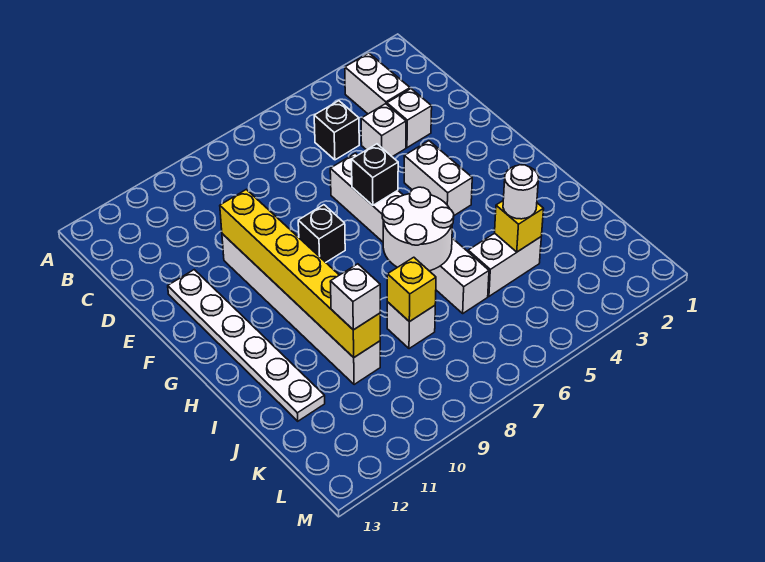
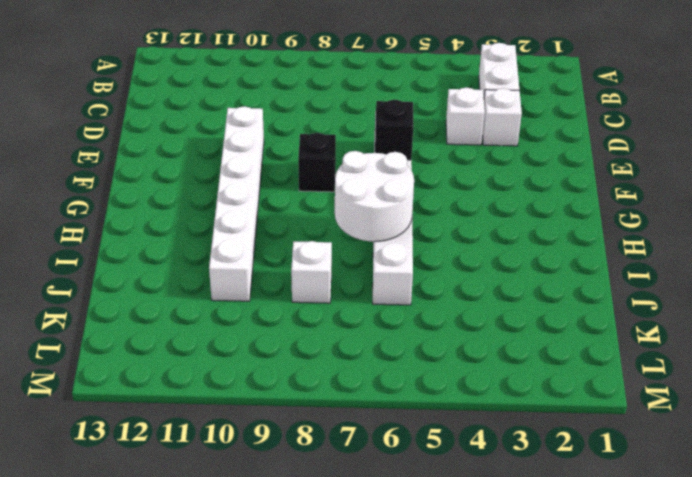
none -> black brick C5 level 1
none -> white plate E12:J12 level 1
none -> white brick F4:G4 level 1

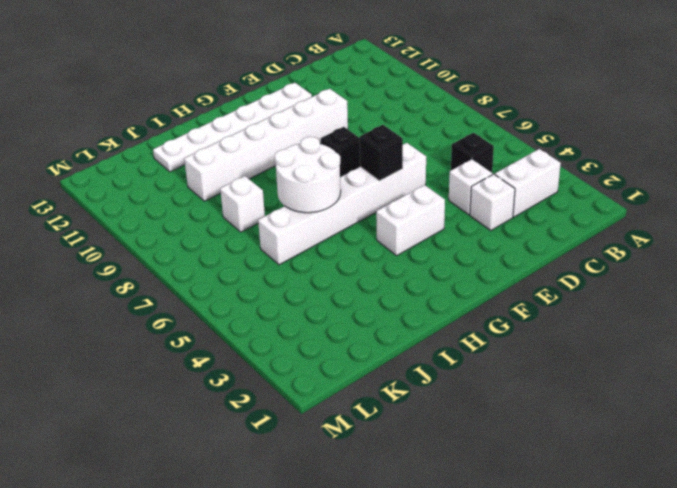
none -> white brick J4:J5 level 1
none -> yellow brick E10:J10 level 2
none -> yellow brick J4 level 2

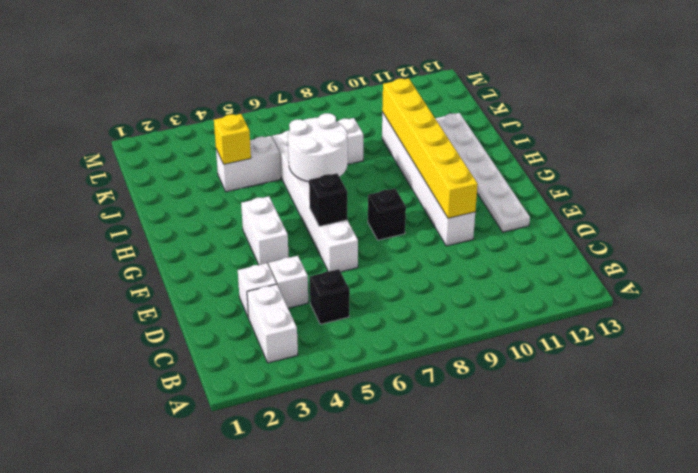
none -> yellow brick J8 level 2
none -> white round brick J4 level 3
none -> white brick J10 level 3

